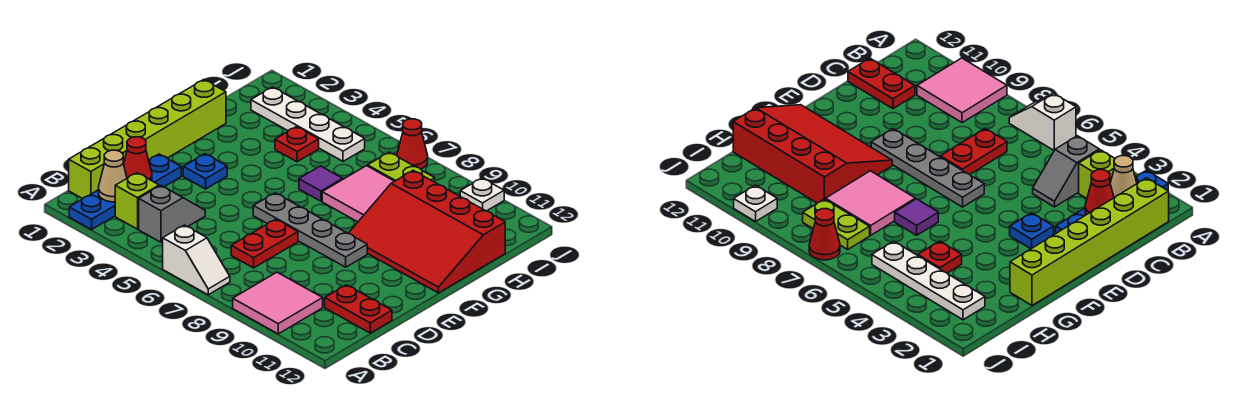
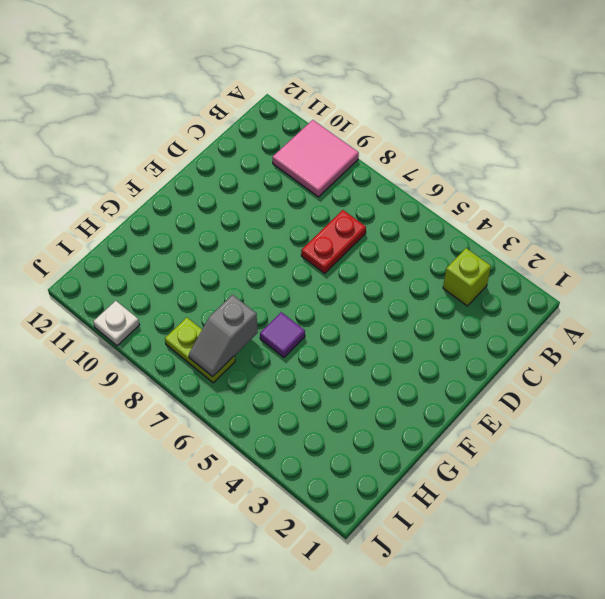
grey slope H7:I7 level 2 top H -> grey slope B4:C4 level 1 top B
none -> blue plate A2:D2 level 1
none -> white slope A6:A7 level 1 top 6
none -> lime brick B1:G1 level 1

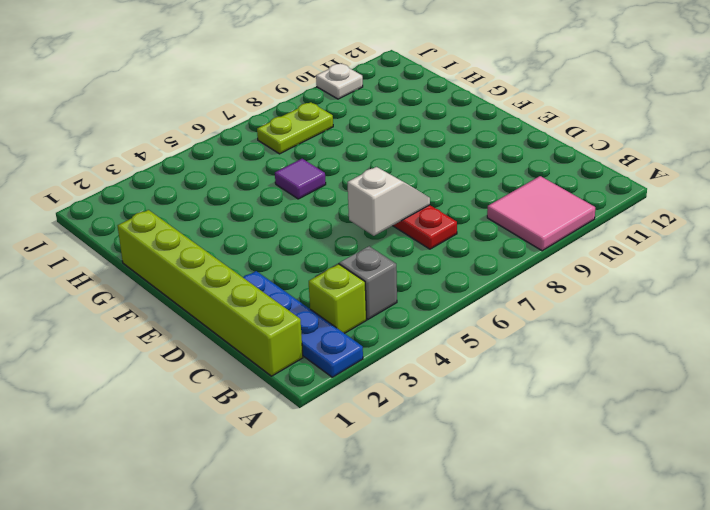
white slope D6:D7 level 2 top 6 -> white slope A6:A7 level 1 top 6
none -> red plate C11:C12 level 1
none -> blue plate E3 level 1
none -> grey plate E6:E9 level 1

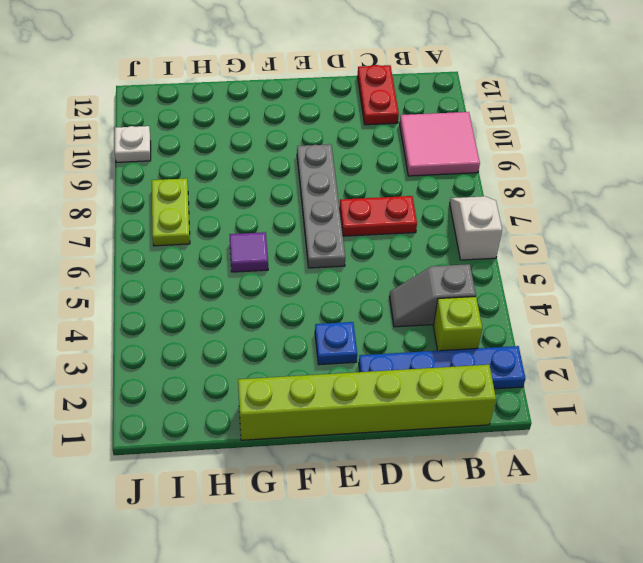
none -> red slope F9:H12 level 1 top H
none -> pink tile G7:H8 level 1
none -> red plate H4 level 1

